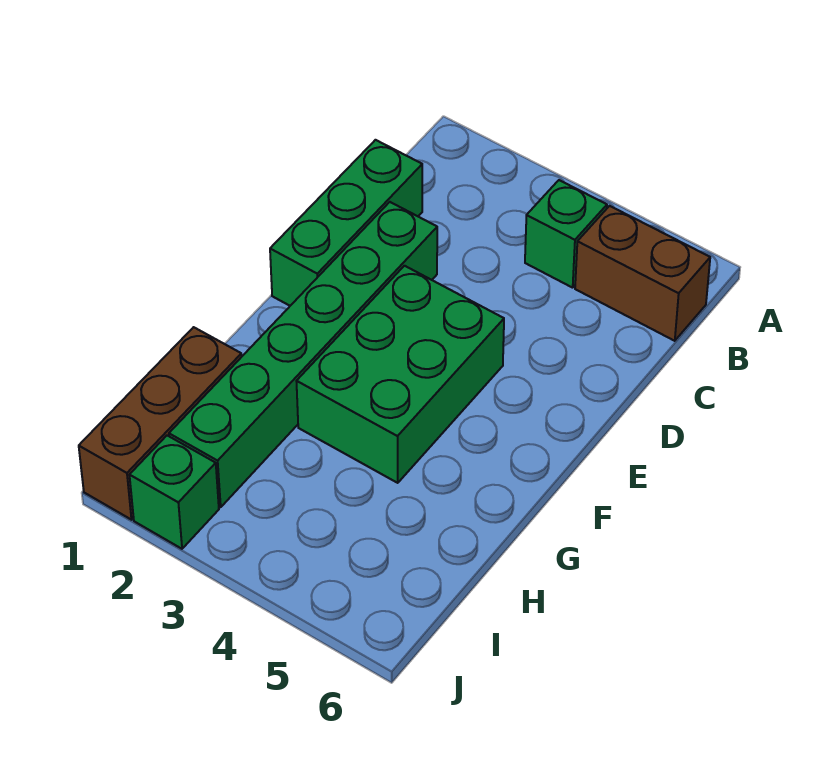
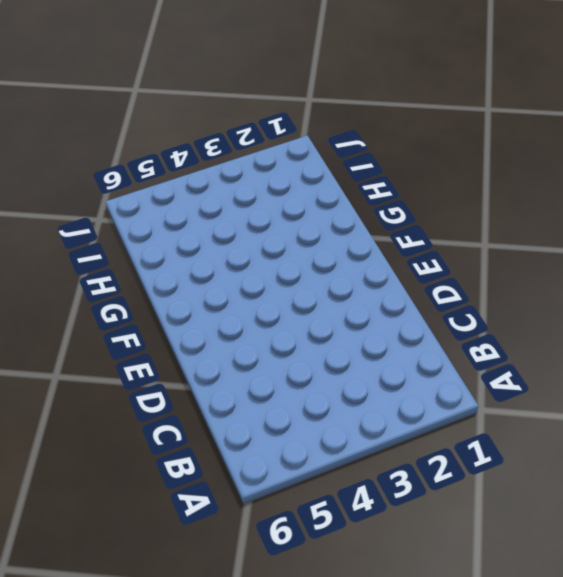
none -> green brick B4 level 1
none -> brown brick B5:B6 level 1

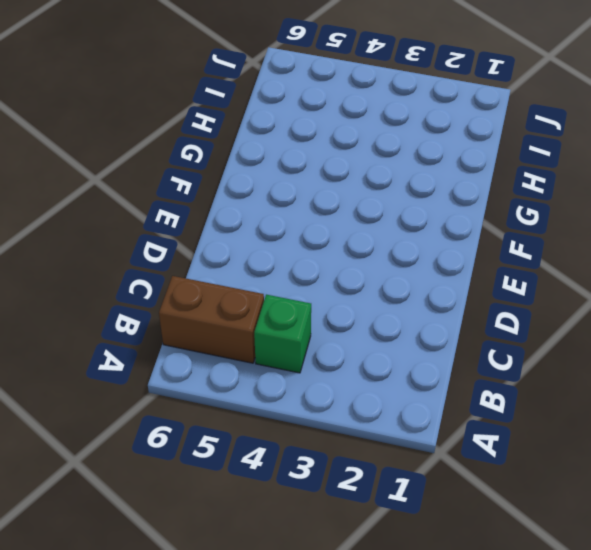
none -> green brick C1:E1 level 1
none -> green brick D2:I2 level 1

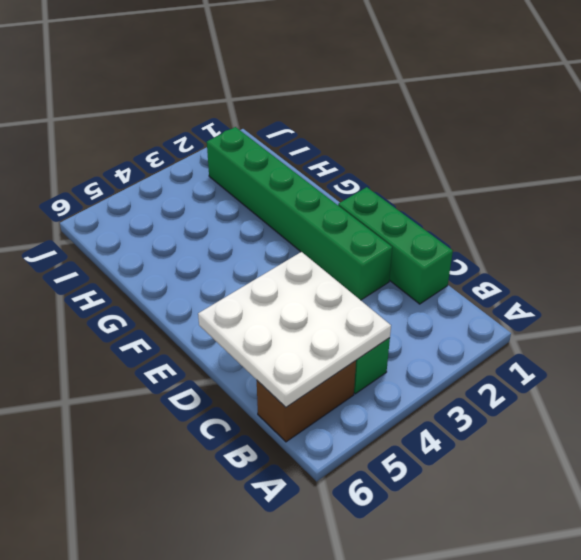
white plate B4:D6 level 2 -> none
none -> green brick E3:G4 level 1
none -> brown brick H1:J1 level 1

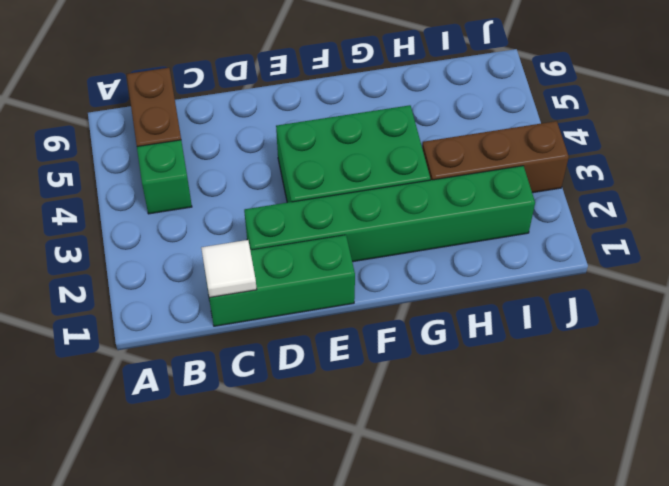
white tile C1 level 2 -> none
brown brick H3:J3 level 1 -> brown brick H1:J1 level 1
none -> green brick J2 level 1

